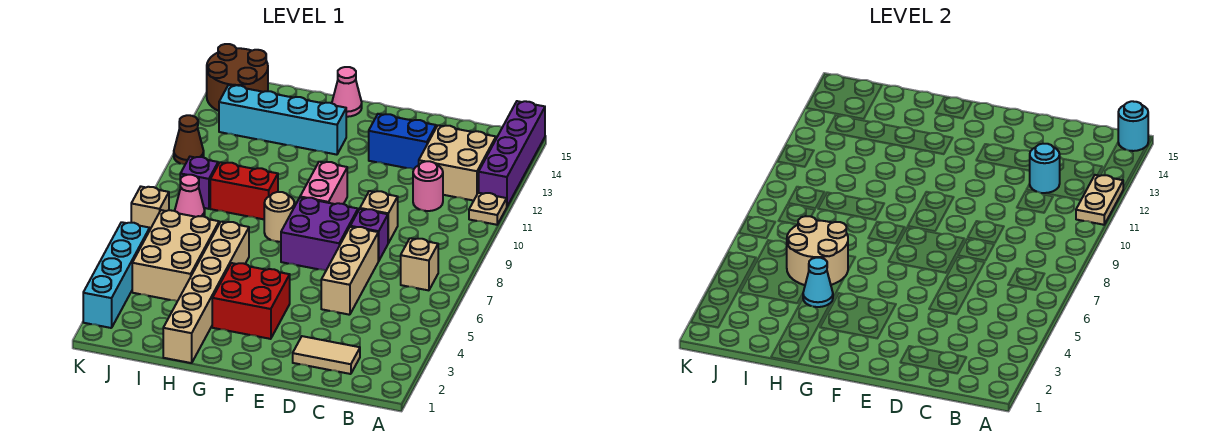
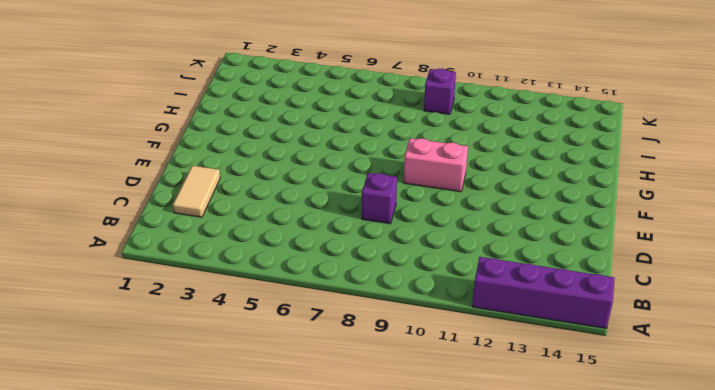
none -> tan plate A11 level 1
none -> tan brick B7 level 1
none -> tan brick B12:C13 level 1
none -> pink round brick C11 level 1

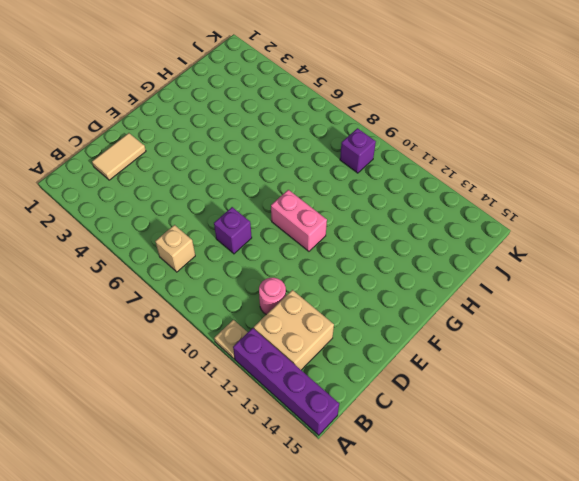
none -> tan brick D5:D7 level 1
none -> tan brick D9 level 1
none -> blue brick D13:E13 level 1
none -> purple brick E7:F8 level 1

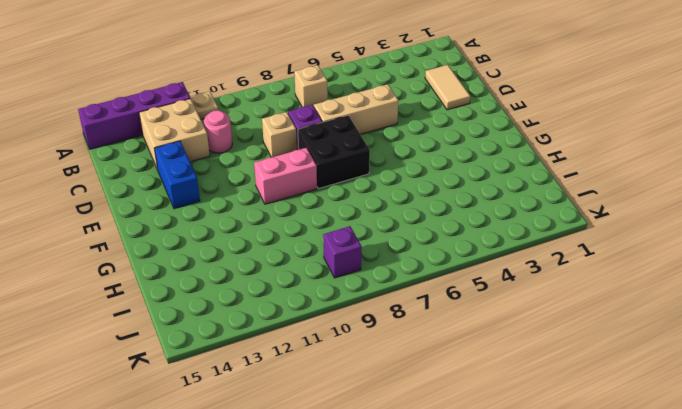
black brick E7:F8 level 1 -> purple brick E7:F8 level 1
none -> red brick F3:G4 level 1
none -> tan round brick G8 level 1
none -> cyan brick G13:J13 level 1
none -> pink cone G15 level 1

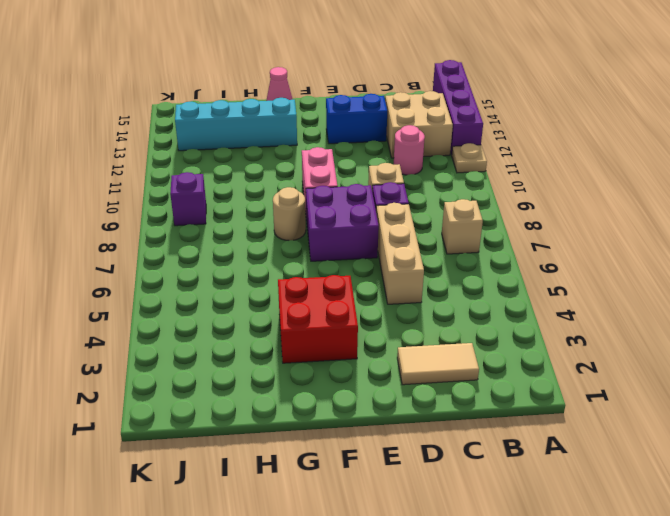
none -> tan brick H1:H6 level 1
none -> red brick H9:I9 level 1
none -> tan brick I4:J6 level 1
none -> pink cone J8 level 1

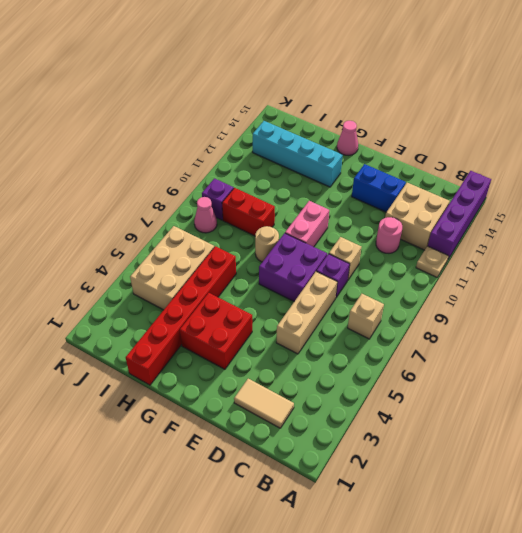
red brick H1:H6 level 1 -> tan brick H1:H6 level 1
none -> brown round brick J14:K15 level 1
none -> cyan brick K2:K5 level 1
none -> tan brick K7 level 1
none -> brown cone K11 level 1

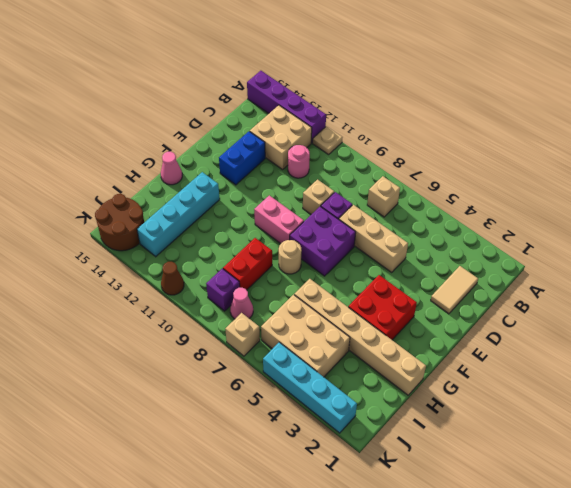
none -> tan plate A11:A12 level 2
none -> cyan round brick A15 level 2
none -> cyan round brick C12 level 2
none -> cyan cone H4 level 2

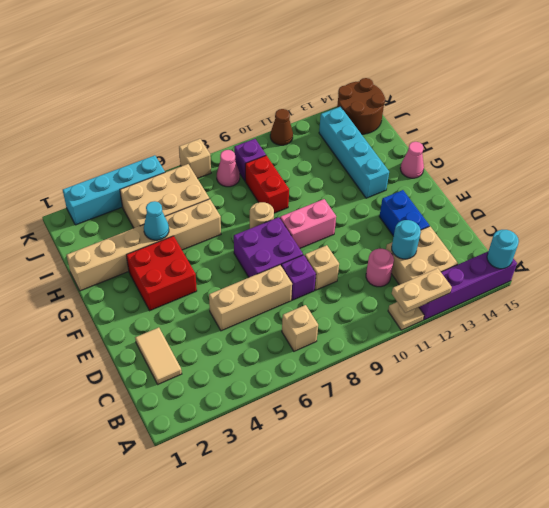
none -> tan round brick H5:I6 level 2

